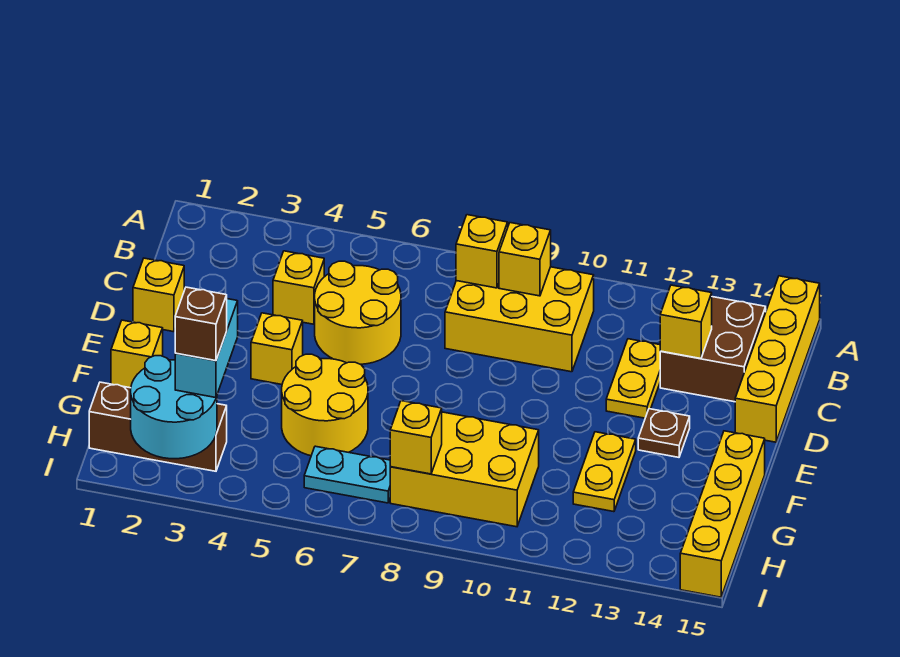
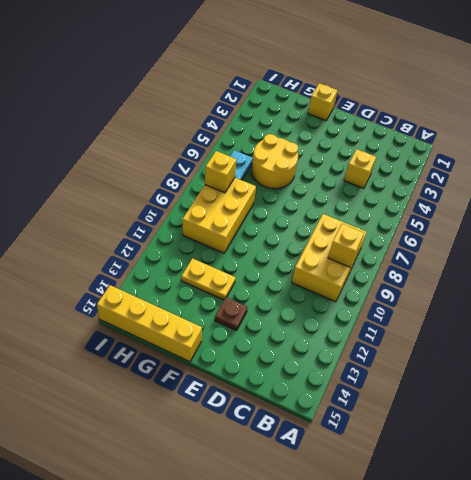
none -> yellow brick A15:D15 level 1
none -> brown brick B13:C14 level 1
none -> yellow round brick C5:D6 level 1

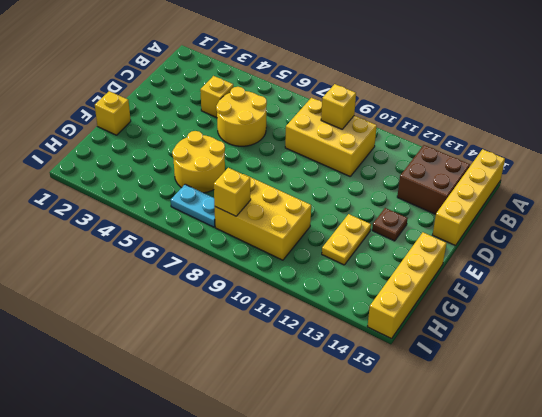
none -> yellow plate C12:D12 level 1
none -> yellow brick D1 level 1
none -> yellow brick E4 level 1

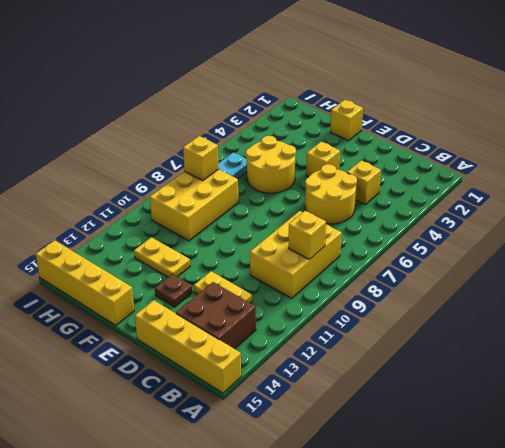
none -> yellow brick D1 level 1
none -> brown brick H1:H3 level 1
none -> yellow brick B8 level 2

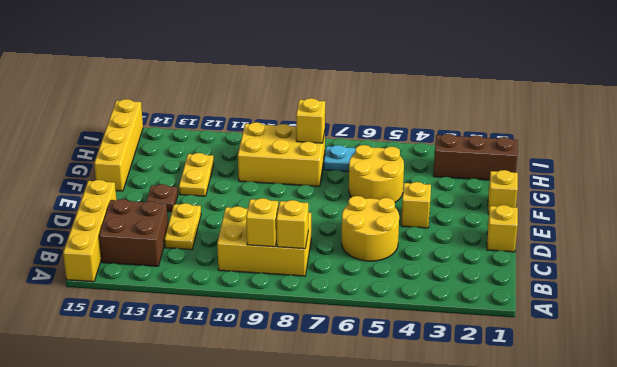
none -> yellow brick C4 level 1
none -> yellow brick C13 level 2
none -> cyan round brick H2:I3 level 2

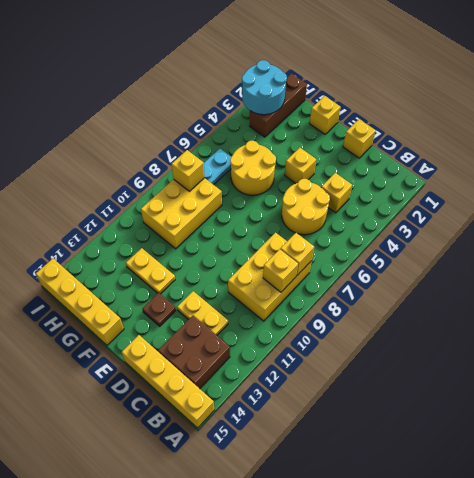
none -> yellow brick C13 level 2
none -> cyan brick G3:H3 level 3
none -> brown brick H3 level 4

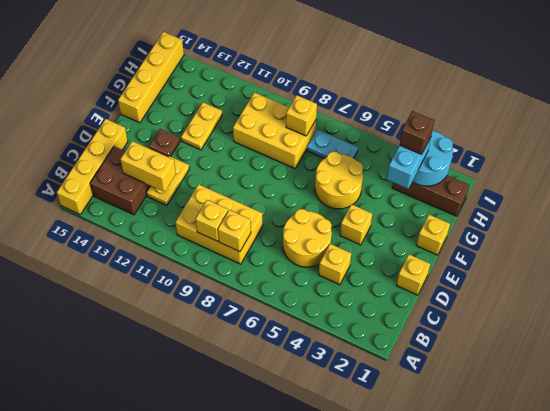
yellow brick C12:C13 level 2 -> yellow brick C13 level 2

